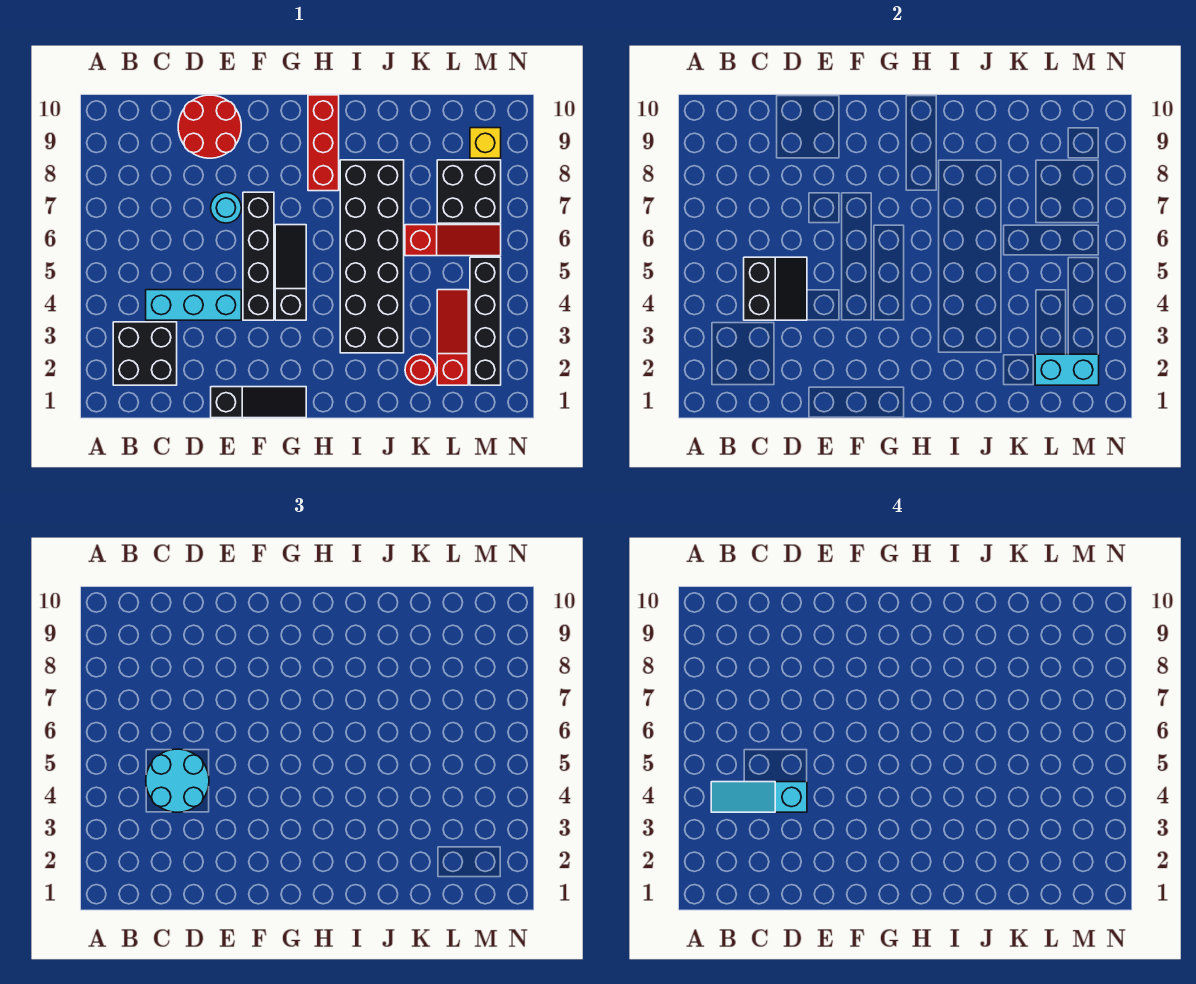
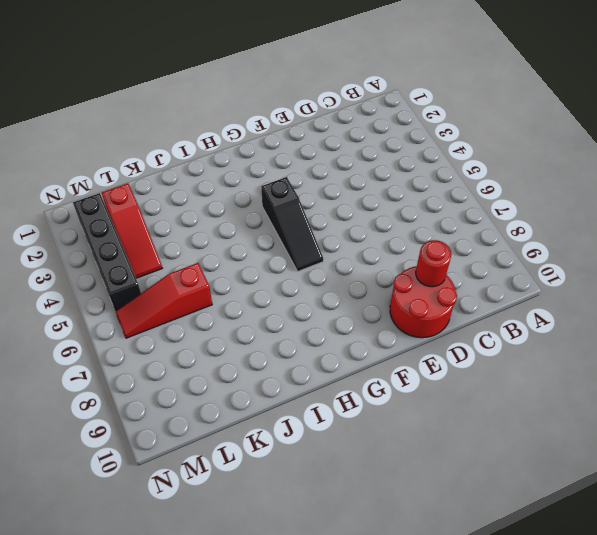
red round brick D9 level 2 -> red round brick K2 level 1
none -> black brick B2:C3 level 1
none -> cyan brick C4:E4 level 1
none -> black slope E1:G1 level 1 top E

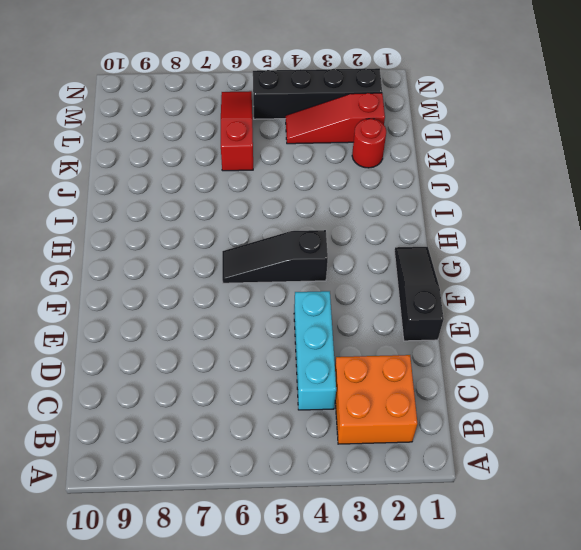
orange brick B2:C3 level 1 -> black brick B2:C3 level 1
none -> red round brick D9:E10 level 1
none -> cyan round brick E7 level 1
none -> black brick F4:F7 level 1

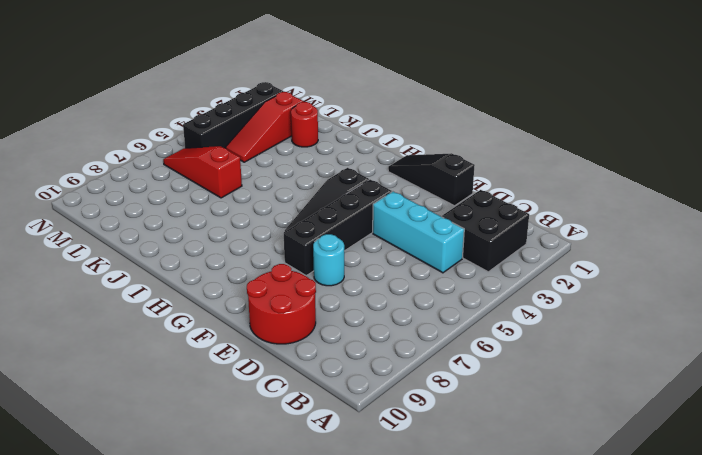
none -> red brick H8:H10 level 1
none -> black brick I3:J8 level 1
none -> black brick L7:M8 level 1

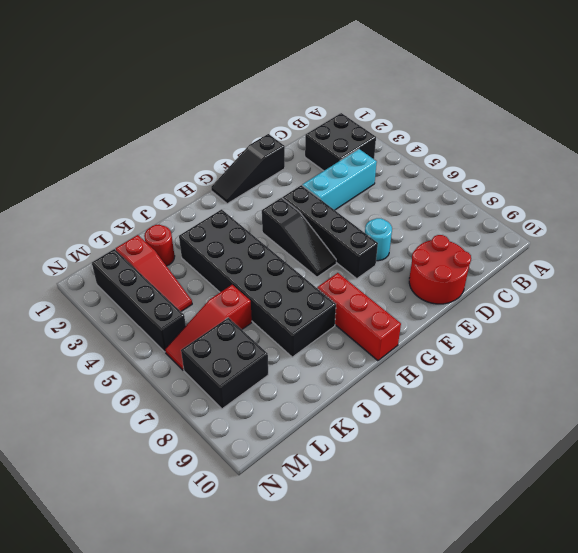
none -> yellow brick M9 level 1
none -> black slope C4:D5 level 2 top C
none -> cyan brick L2:M2 level 2

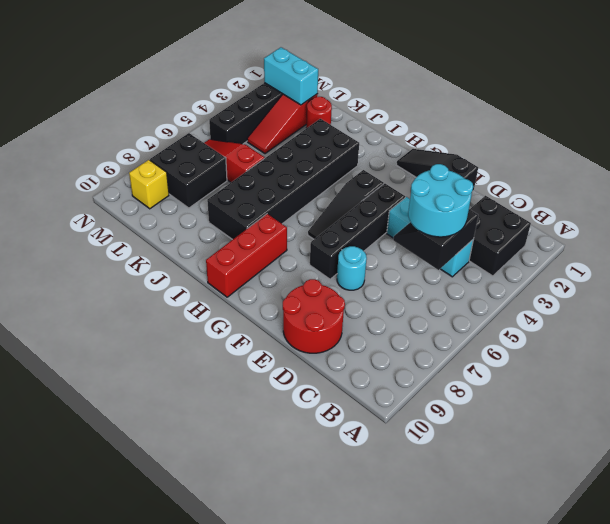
none -> cyan slope B4:D4 level 4 top D

